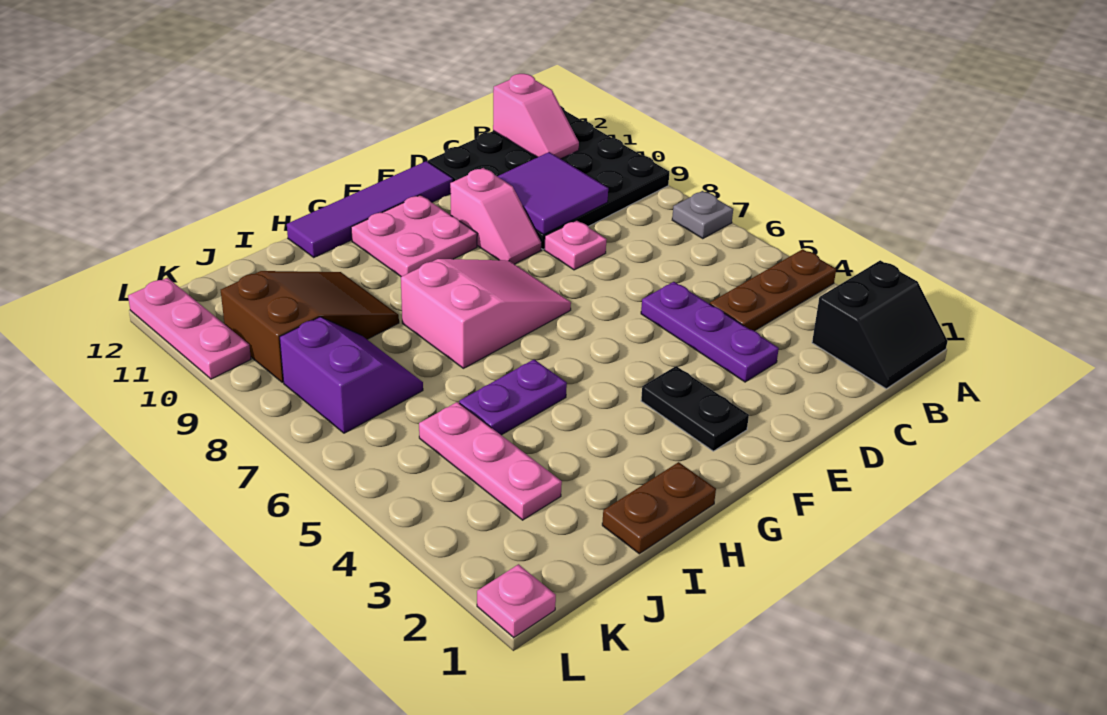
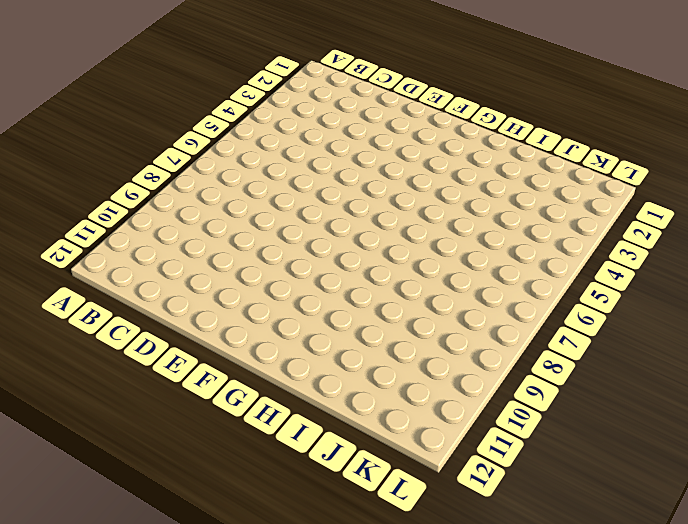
none -> black slope A1:B2 level 1 top 2
none -> brown plate A4:C4 level 1
none -> grey plate A7 level 1

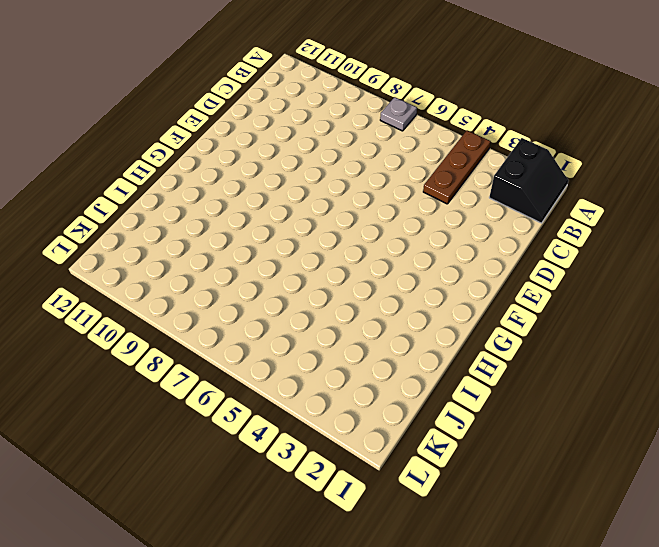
none -> black plate A9:D12 level 1
none -> purple plate D3:D5 level 1
none -> pink plate D8 level 1

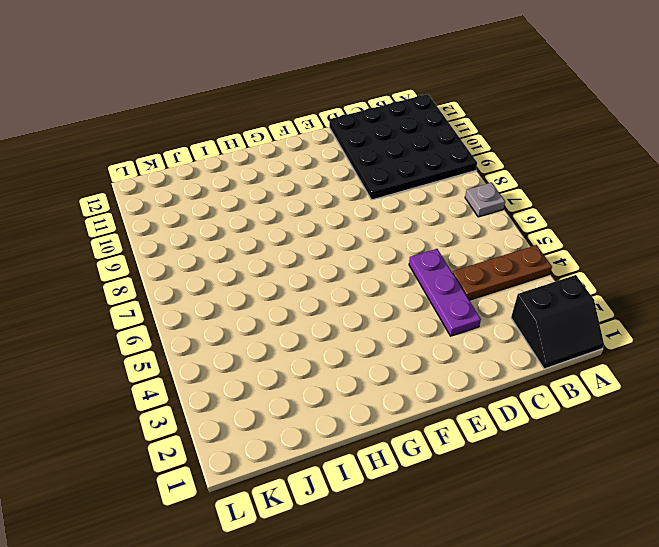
none -> pink plate D8 level 1
none -> pink slope E9:E10 level 1 top 10
none -> purple tile E12:H12 level 1

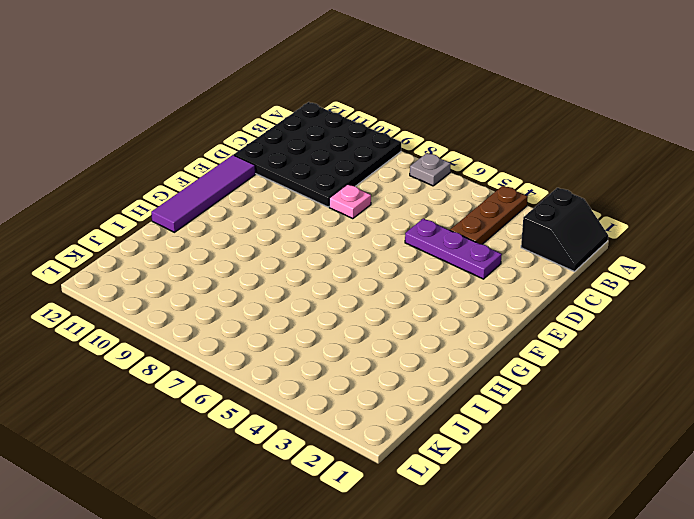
none -> pink slope E9:E10 level 1 top 10
none -> black plate F2:F3 level 1
none -> pink slope F7:H8 level 1 top H

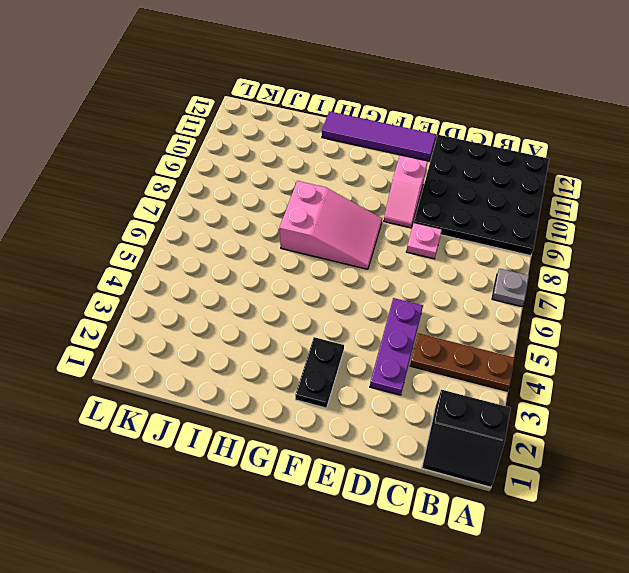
none -> pink plate F10:G11 level 1
none -> brown plate H1:I1 level 1
none -> purple plate H5:I5 level 1

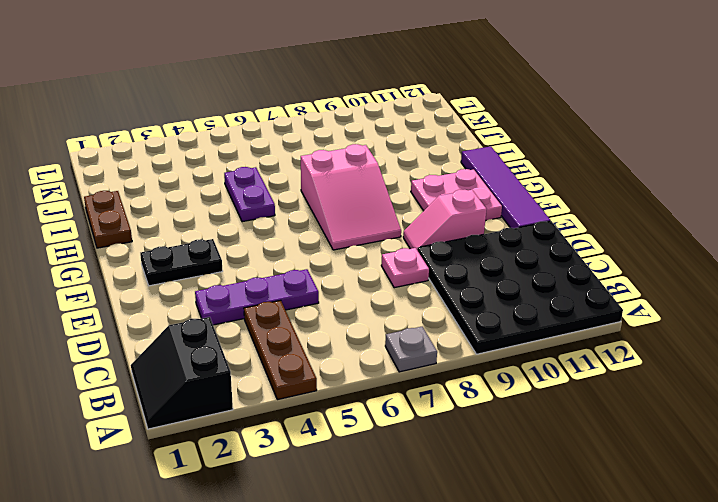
none -> brown slope I9:K10 level 1 top K
none -> pink plate J3:J5 level 1
none -> purple slope J7:K8 level 1 top K

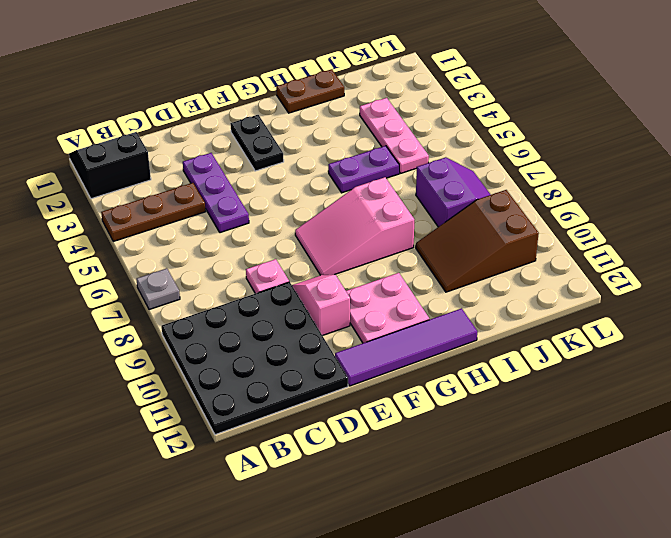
purple slope J7:K8 level 1 top J -> purple slope J7:K8 level 1 top K
none -> pink plate L1 level 1
none -> pink plate L10:L12 level 1
none -> pink slope B11:B12 level 2 top 12

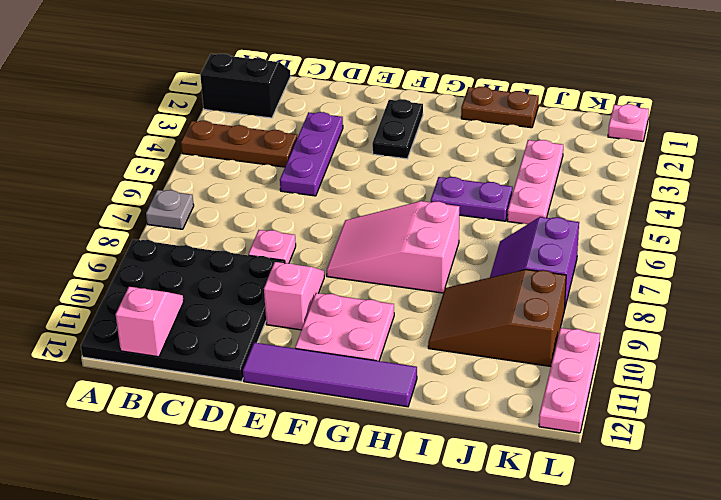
none -> purple tile C9:D10 level 2

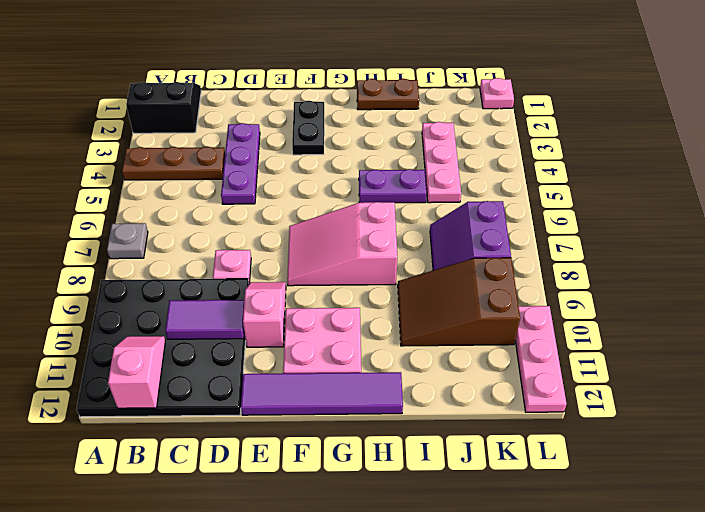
purple tile C10:D10 level 2 -> purple tile C9:D10 level 2

